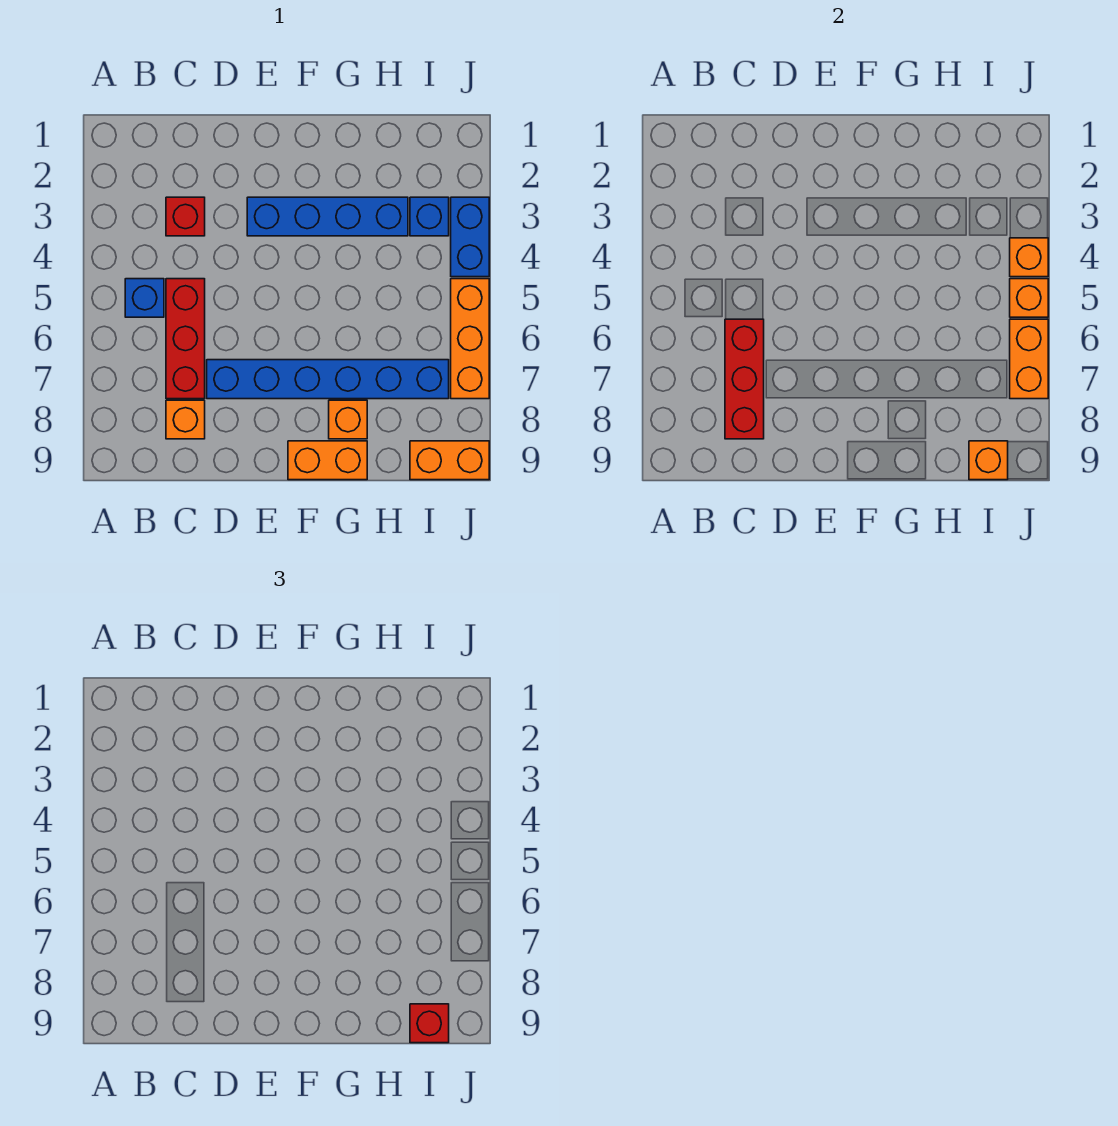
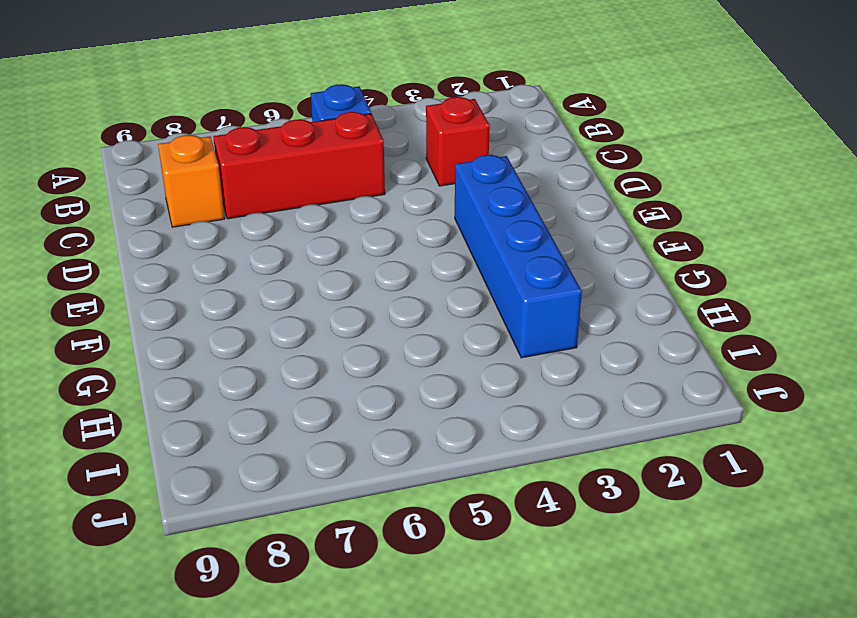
none -> blue brick D7:I7 level 1
none -> orange brick F9:G9 level 1
none -> orange brick G8 level 1

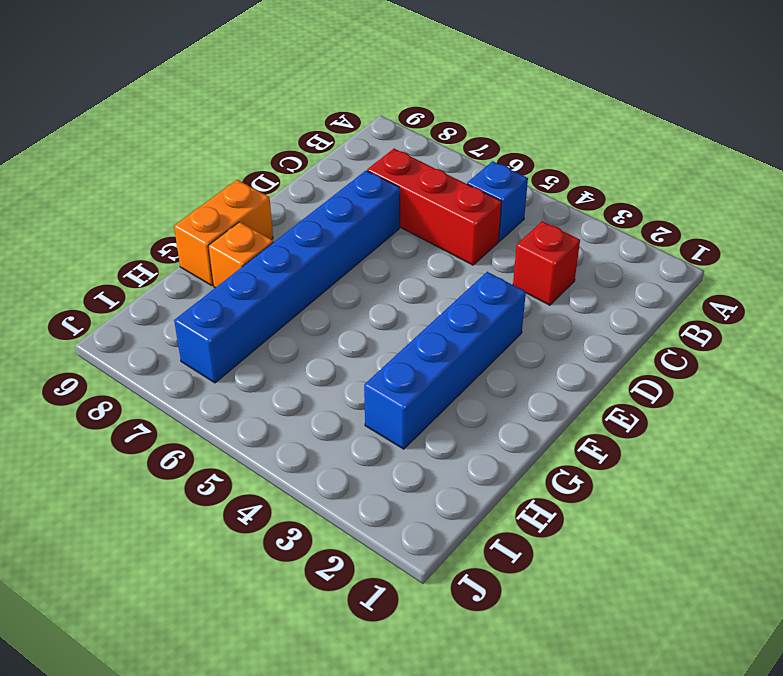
none -> orange brick C8 level 1
none -> blue brick I3 level 1
none -> orange brick I9:J9 level 1

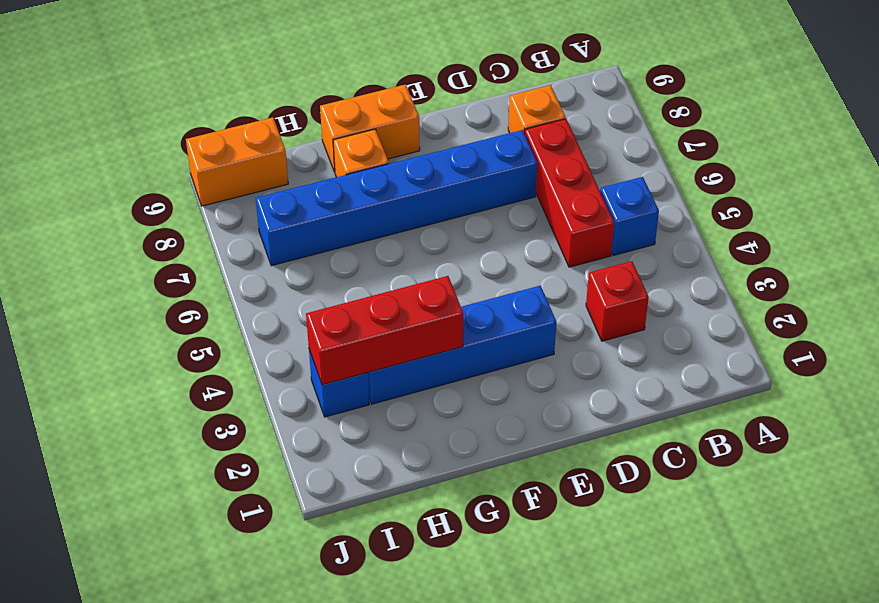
red brick G3:I3 level 2 -> red brick C6:C8 level 2
none -> blue brick J3:J4 level 1
none -> orange brick J5:J7 level 1
none -> orange brick I9 level 2

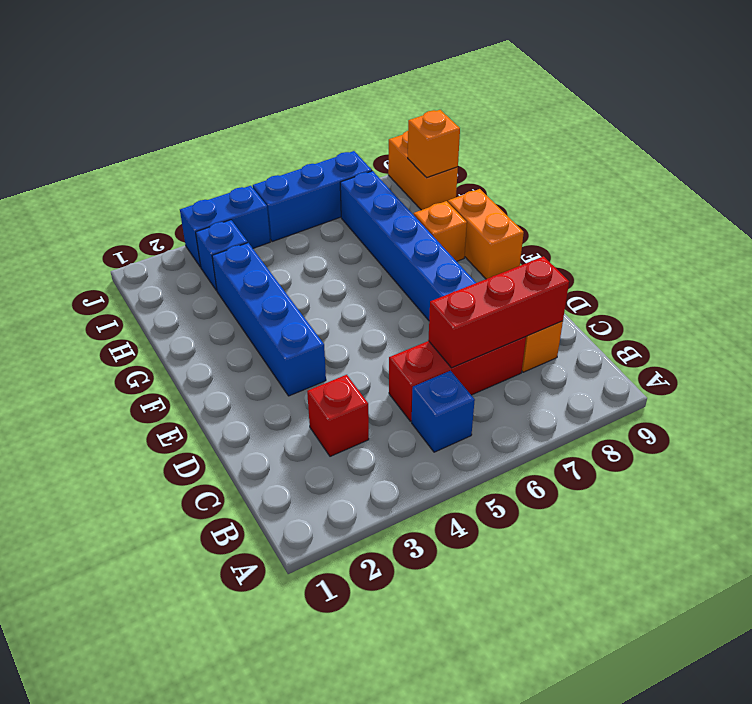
blue brick J5:J7 level 1 -> orange brick J5:J7 level 1
none -> orange brick J4 level 2
none -> orange brick J5 level 2
none -> orange brick J6:J7 level 2

